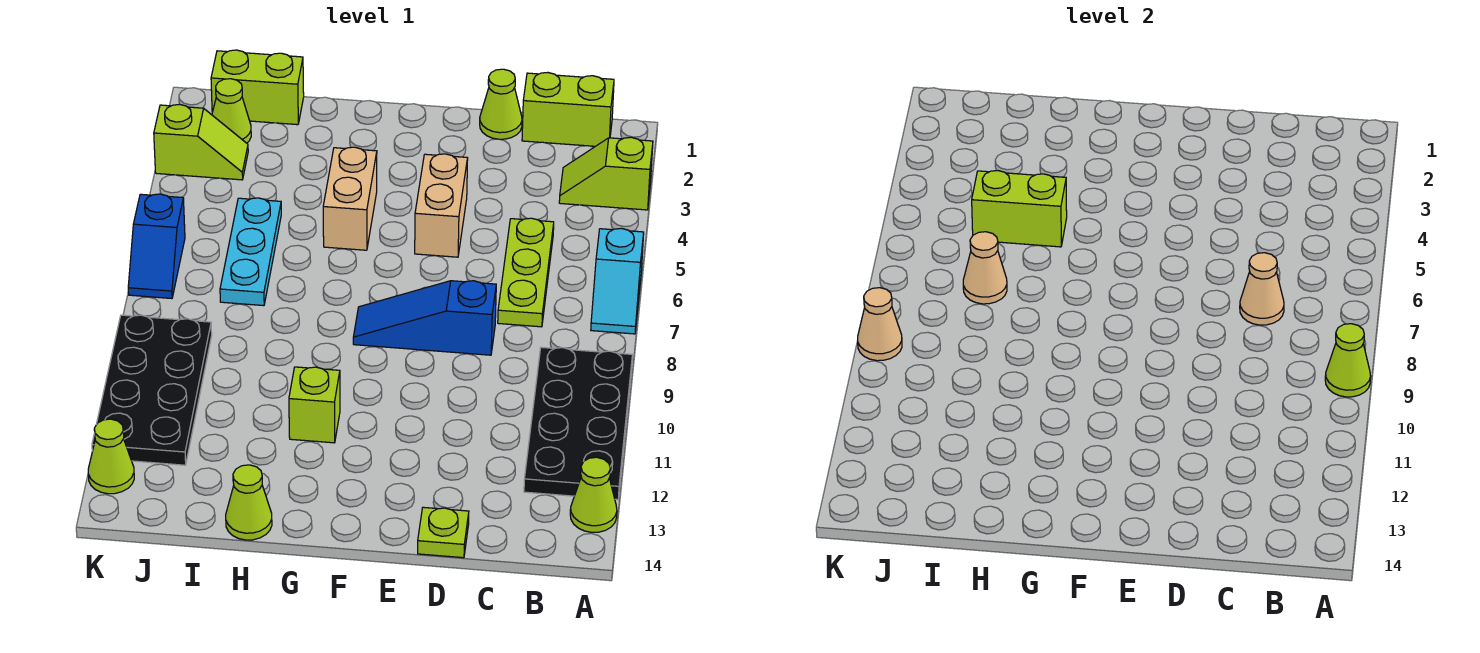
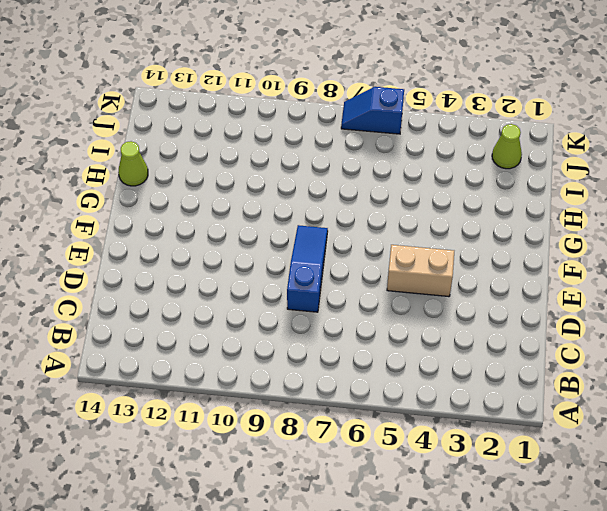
none -> lime slope A3:B3 level 1 top A
none -> cyan slope A6:A7 level 1 top 6
none -> black plate A9:B12 level 1

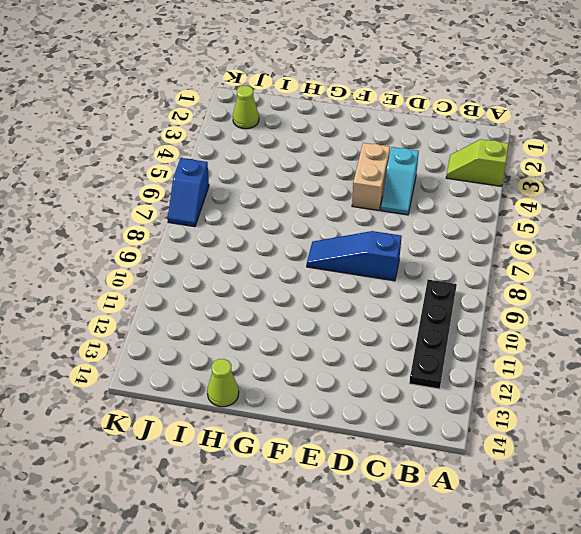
black plate B9:B12 level 1 -> black plate A9:B12 level 1
cyan slope D4:D5 level 1 top 4 -> cyan slope A6:A7 level 1 top 6
none -> lime cone A13 level 1
none -> lime brick B1:C1 level 1
none -> lime plate C5:C7 level 1

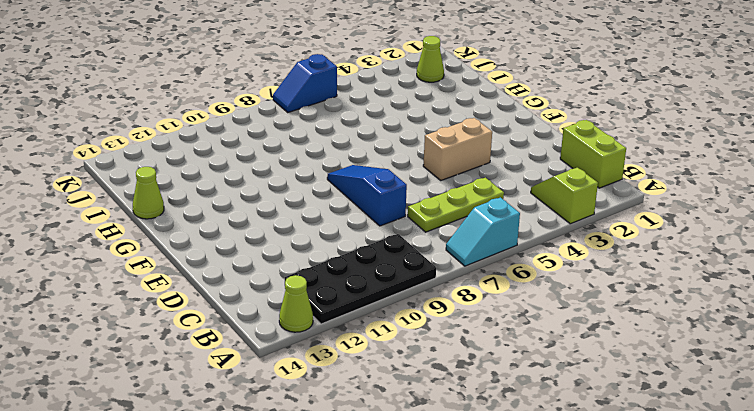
none -> lime cone D1 level 1
none -> lime plate D14 level 1
none -> tan brick G4:G5 level 1

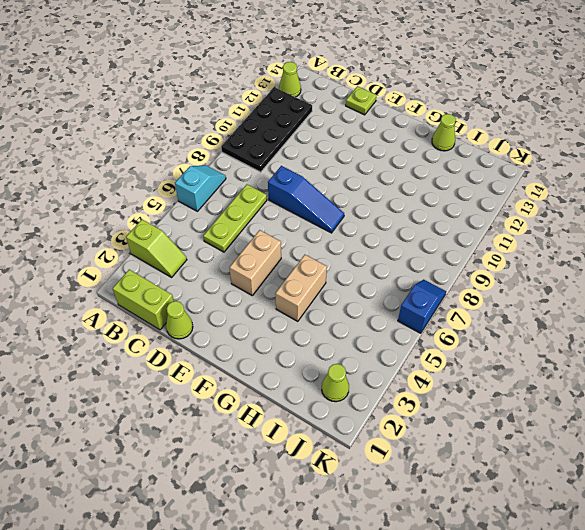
none -> lime brick G11 level 1
none -> lime brick I1:J1 level 1
none -> cyan plate I5:I7 level 1

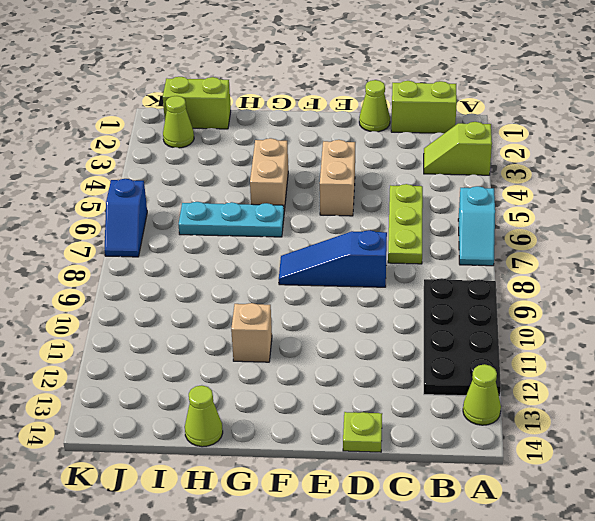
cyan plate G6:I6 level 1 -> cyan plate I5:I7 level 1
tan brick G11 level 1 -> lime brick G11 level 1
none -> lime slope J3:K3 level 1 top K
none -> black plate J9:K12 level 1
none -> lime cone K13 level 1

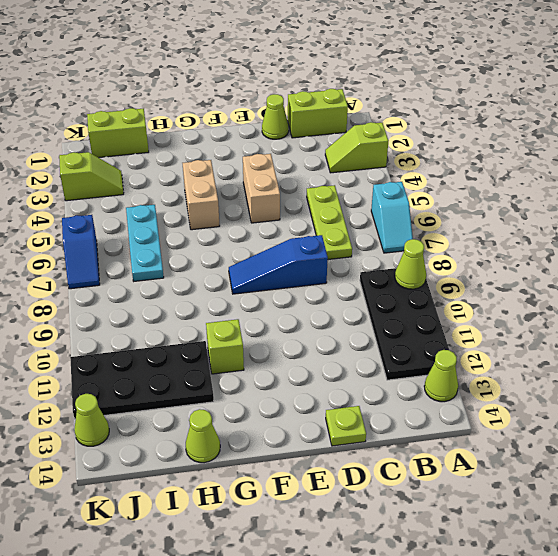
black plate H11:K12 level 1 -> black plate J9:K12 level 1
none -> lime cone J2 level 1
none -> tan cone C7 level 2
none -> lime brick H5:I5 level 2

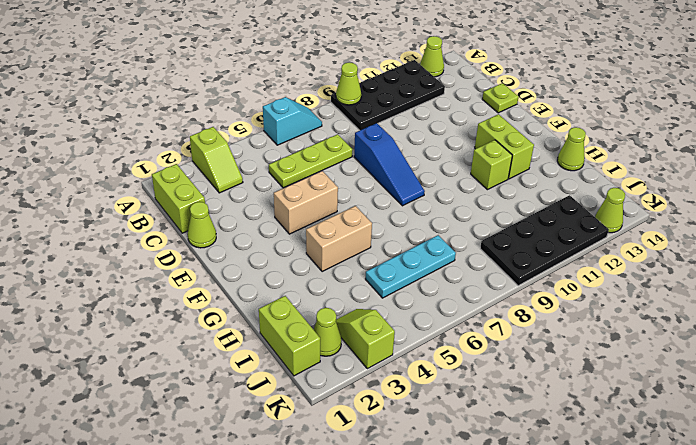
lime brick F12:G12 level 1 -> lime brick H5:I5 level 2
none -> blue slope K6:K7 level 1 top 6
none -> tan cone C7 level 2
none -> tan cone I7 level 2

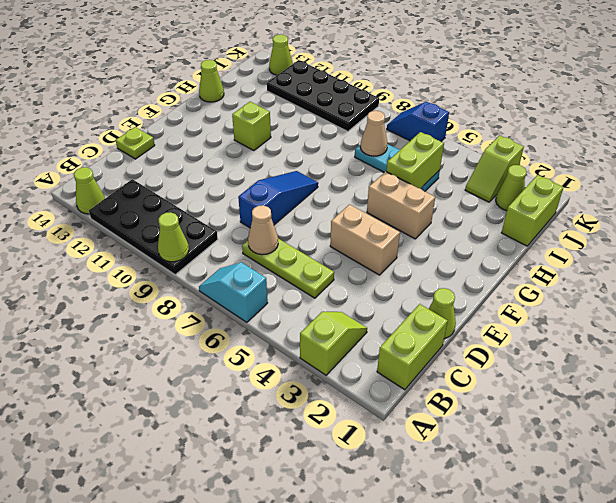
none -> tan cone K9 level 2

